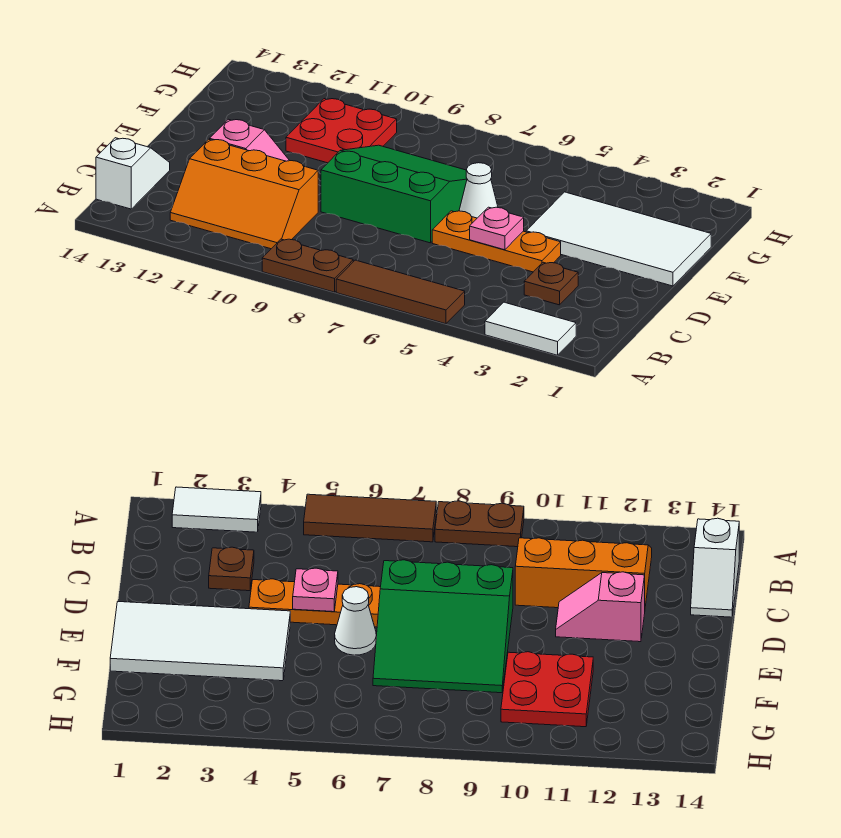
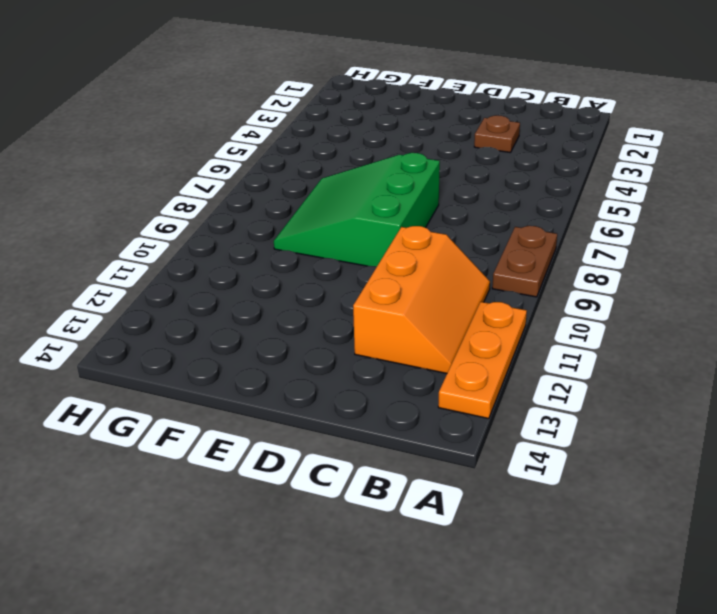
orange plate A11:A13 level 1 -> orange plate D4:D6 level 1
none -> white tile A2:A3 level 1
none -> brown tile A5:A7 level 1
none -> white slope B14:C14 level 1 top B

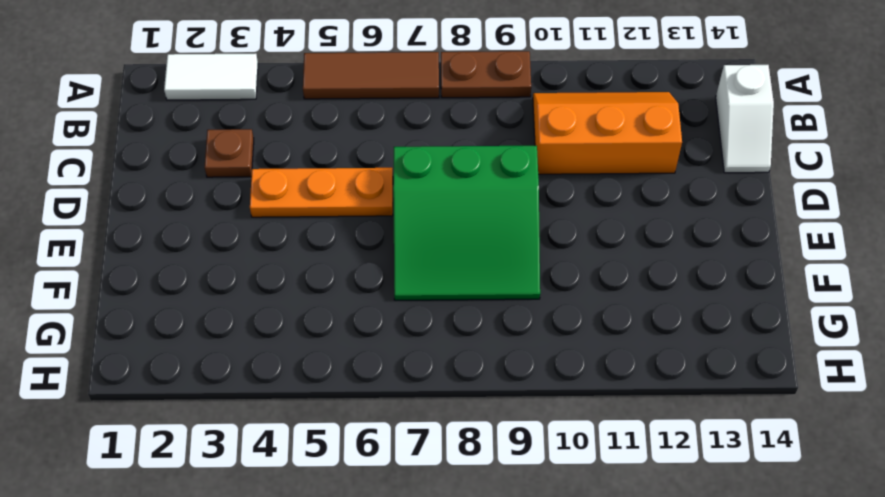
none -> pink slope D11:D12 level 1 top 12
none -> white tile E1:F4 level 1
none -> white cone E6 level 1

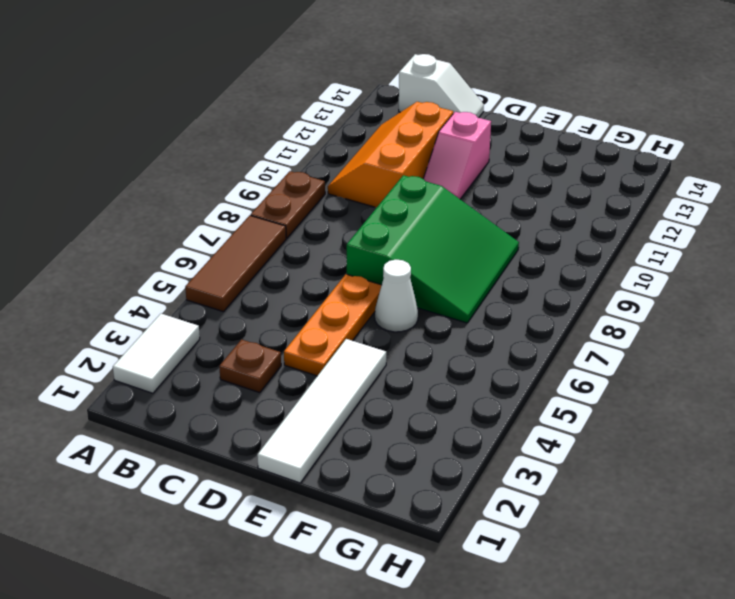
white tile E1:E4 level 1 -> white tile E1:F4 level 1
none -> red plate F10:G11 level 1
none -> pink plate D5 level 2

